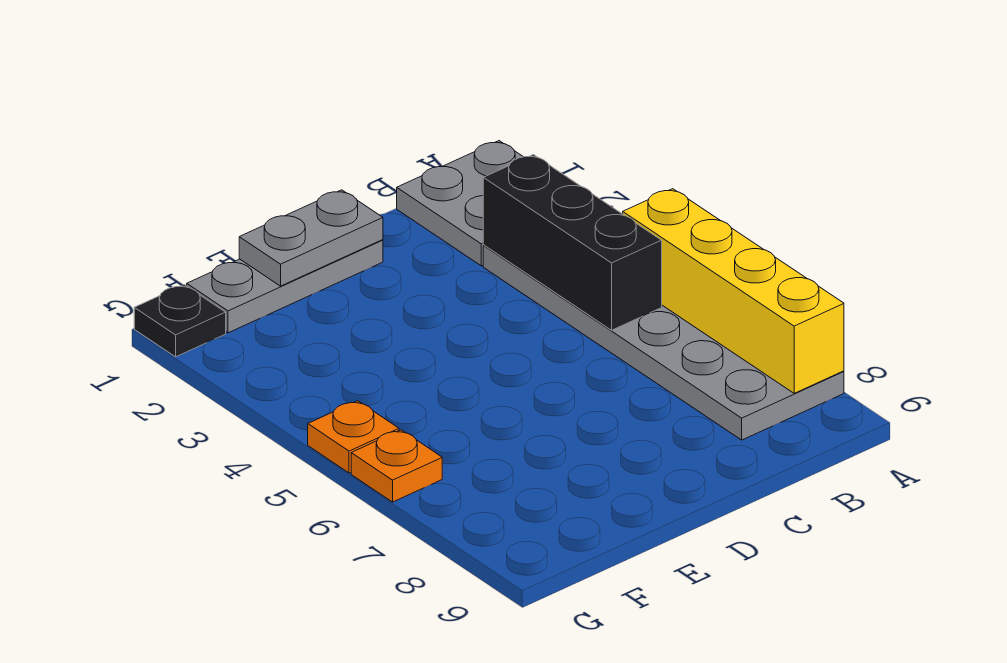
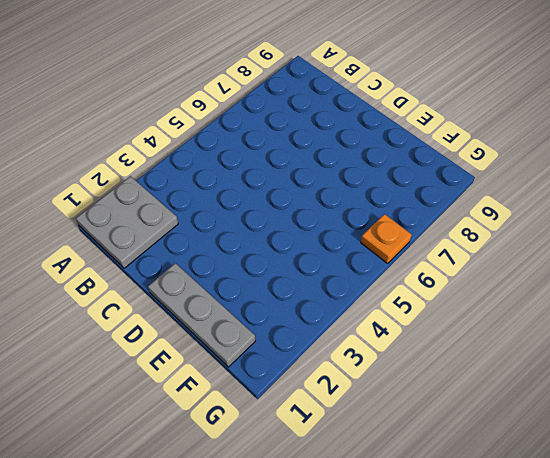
none -> grey plate A3:B8 level 1
none -> black plate G1 level 1

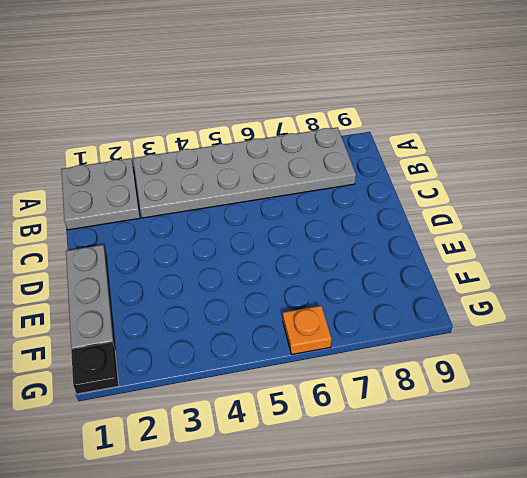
none -> orange plate G5 level 1
none -> yellow brick A5:A8 level 2

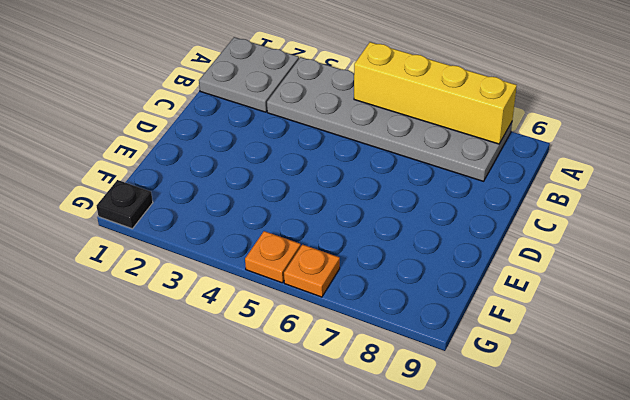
none -> grey plate D1:F1 level 1
none -> black brick B3:B5 level 2

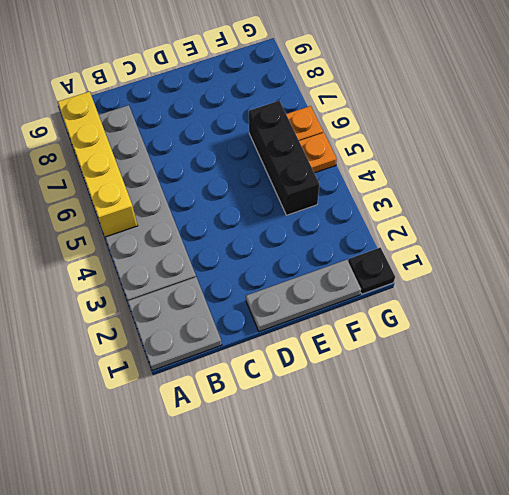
black brick F4:F6 level 1 -> black brick B3:B5 level 2
none -> grey plate D1:E1 level 2

